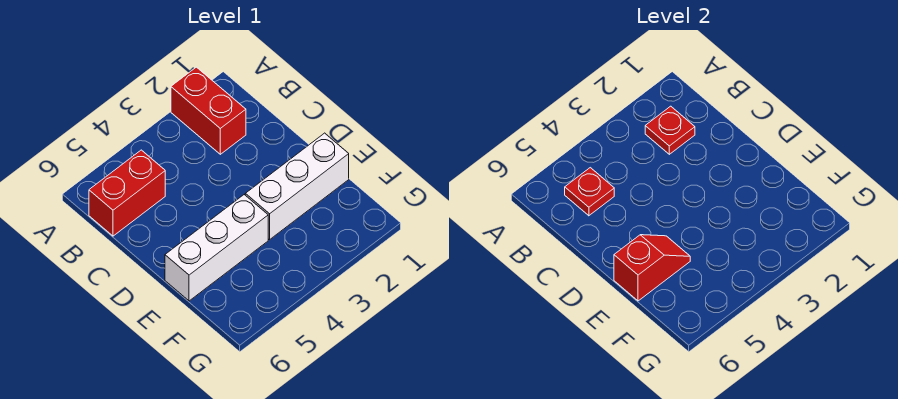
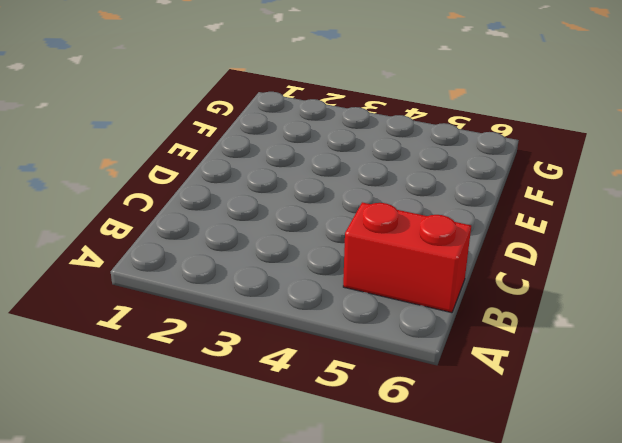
none -> red brick A2:B2 level 1
none -> white brick E1:E3 level 1

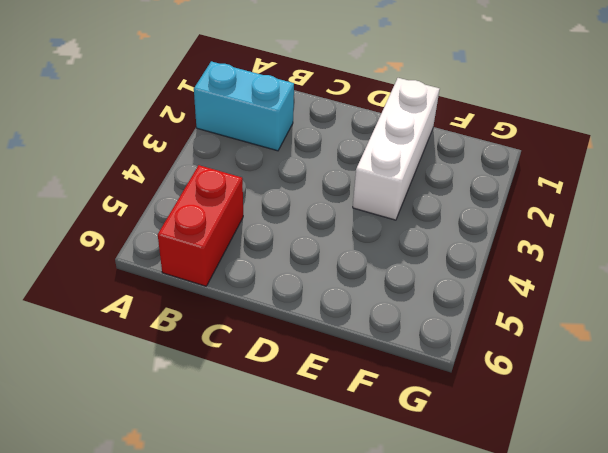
cyan brick A2:B2 level 1 -> red brick A2:B2 level 1
none -> white brick E4:E6 level 1
none -> red plate B2 level 2

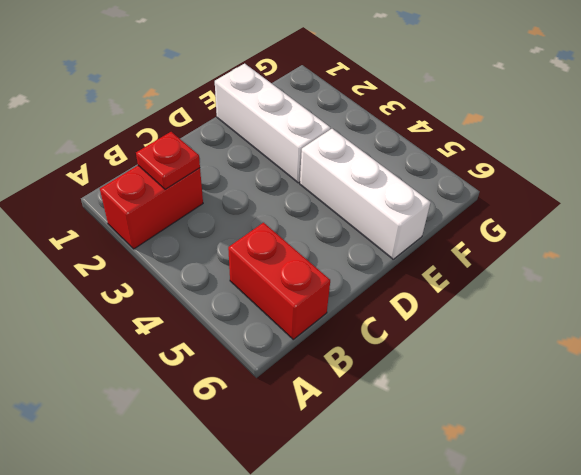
none -> red plate B5 level 2
none -> red slope E5:E6 level 2 top 6

